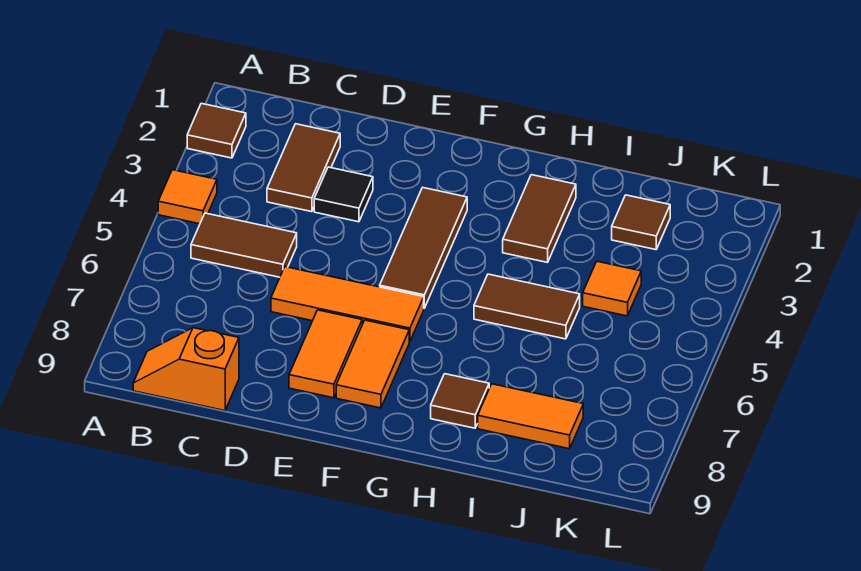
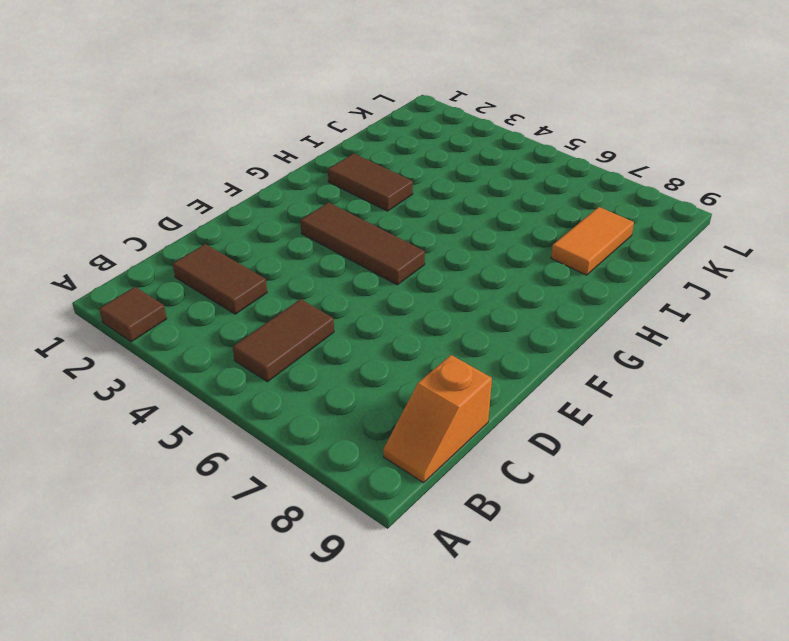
none -> orange tile A4 level 1
none -> black tile D3 level 1
none -> orange tile D6:F6 level 1

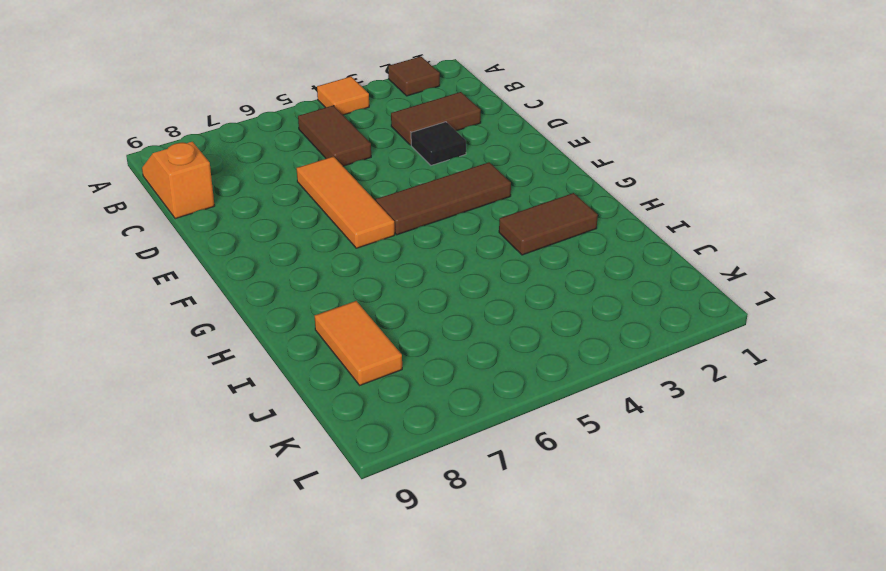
none -> orange tile E7:E8 level 1
none -> orange tile F7:F8 level 1
none -> brown tile H5:I5 level 1

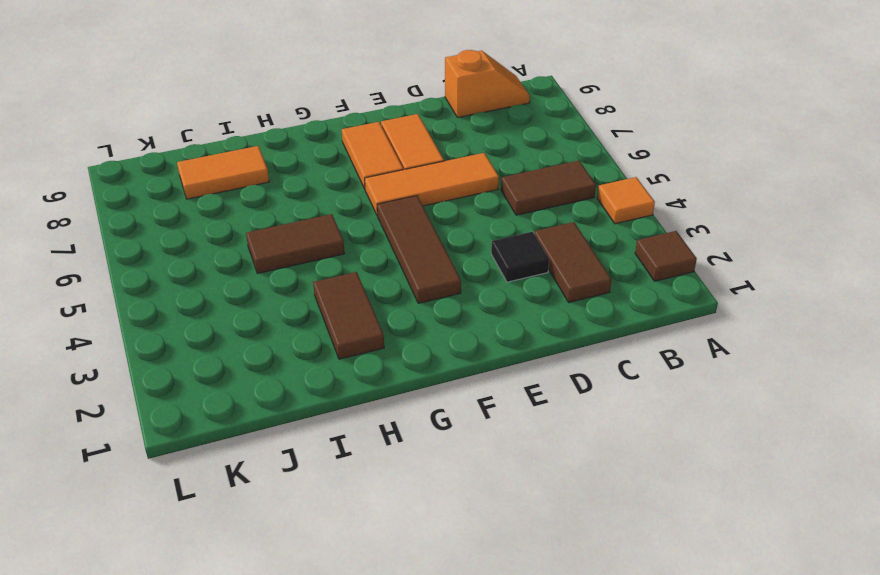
none -> brown tile H8 level 1
none -> brown tile J2 level 1
none -> orange tile J4 level 1

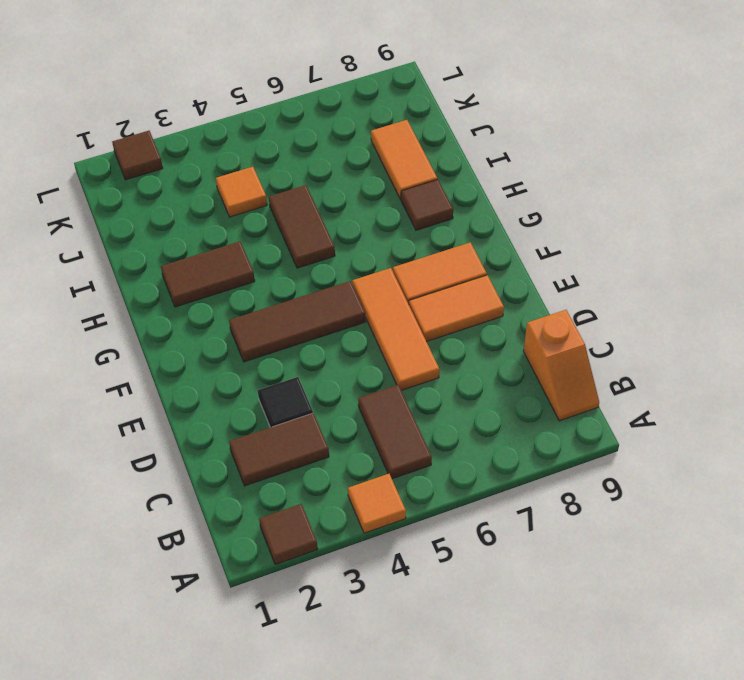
brown tile L2 level 1 -> brown tile J2 level 1

